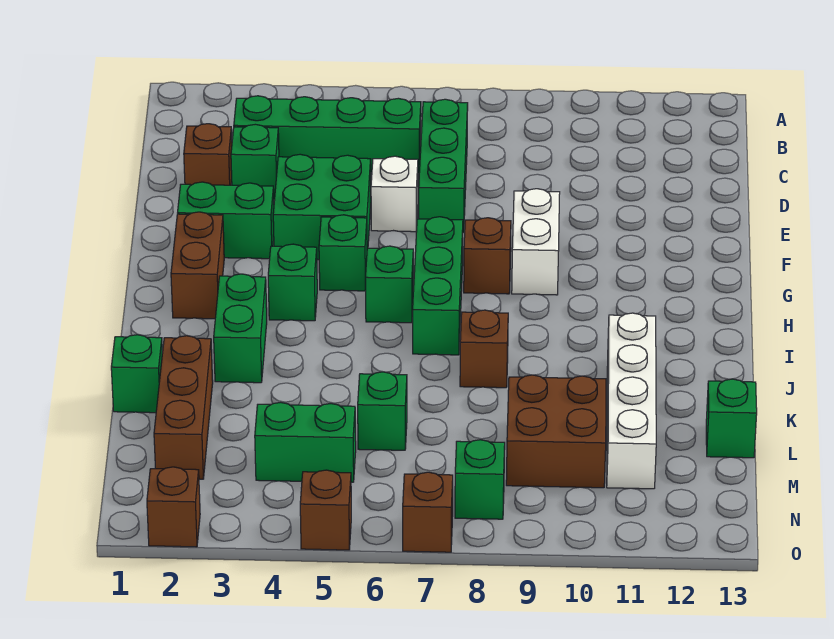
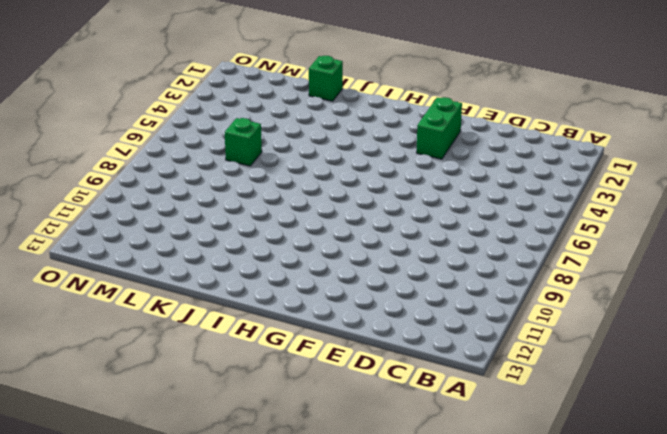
none -> green brick C3:C6 level 1
none -> green brick C7:E7 level 1
none -> brown brick D2 level 1

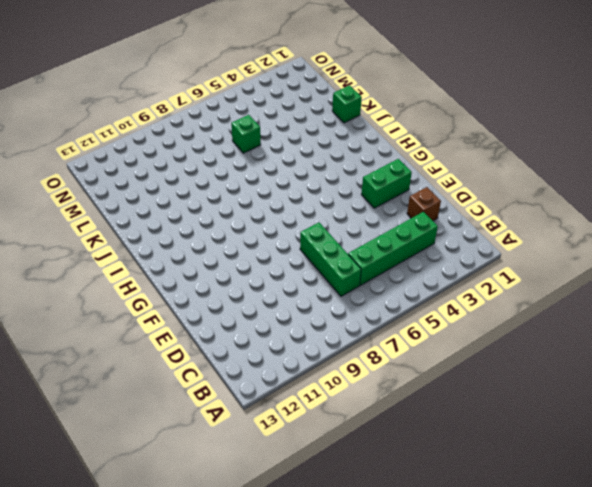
none -> green brick D3 level 1
none -> green brick E4:F5 level 1
none -> white brick E6 level 1

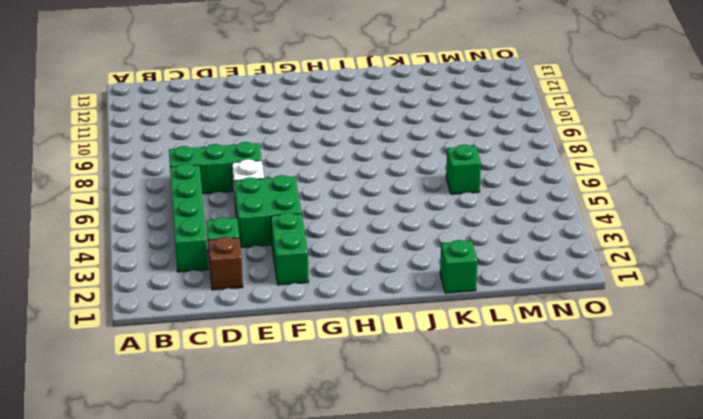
none -> white brick F9:G9 level 1
none -> brown brick G2:H2 level 1
none -> green brick G5 level 1

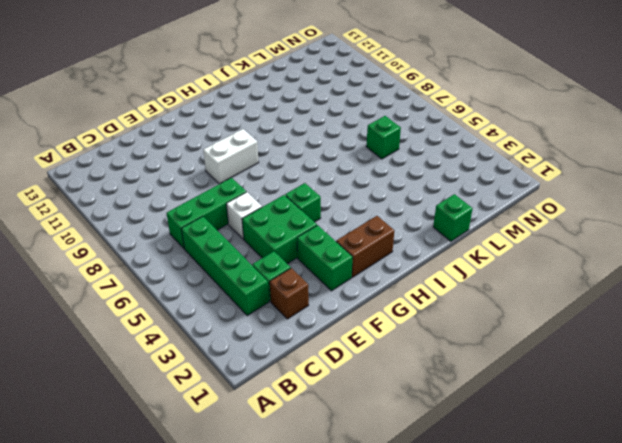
none -> green brick G7:I7 level 1
none -> brown brick G8 level 1
none -> green brick H4 level 1

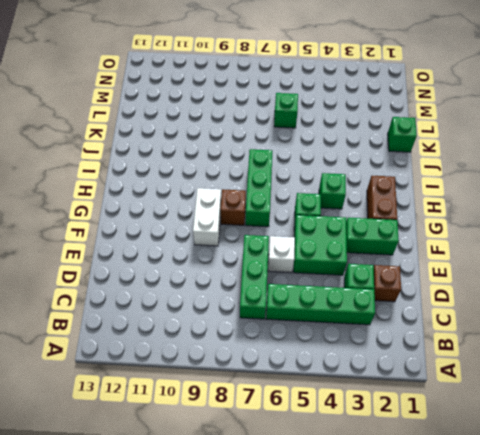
none -> green brick H6 level 1
none -> green brick I3:J3 level 1
none -> brown brick J8 level 1

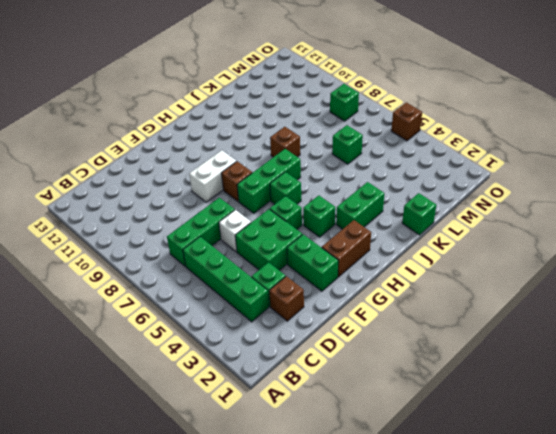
none -> white brick J11:M11 level 1
none -> brown brick K2:M2 level 1
none -> brown brick L9:M10 level 1

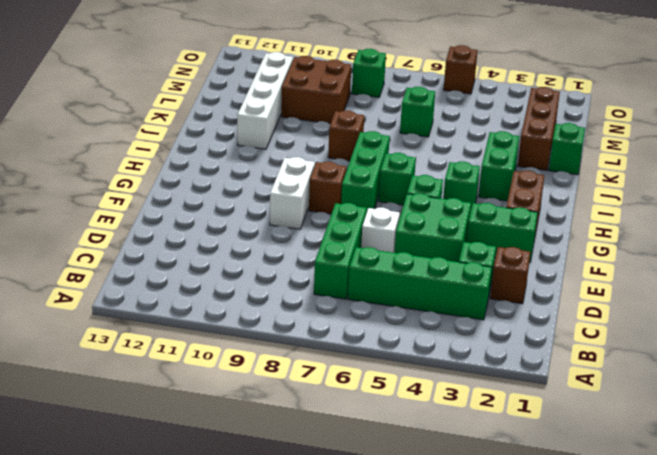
none -> green brick L13 level 1
none -> green brick M4:M5 level 1
none -> brown brick O2 level 1

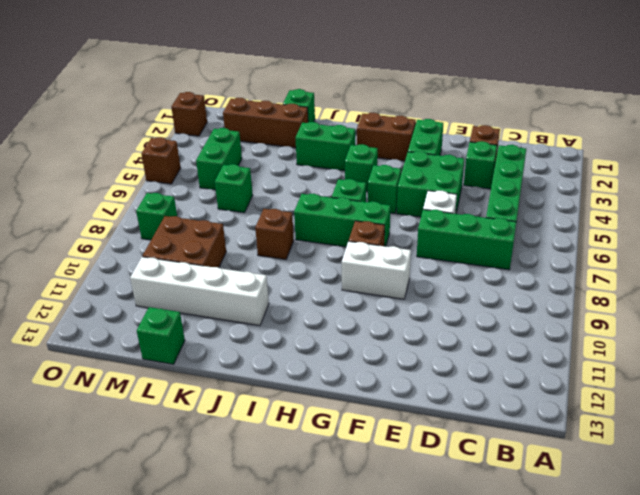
none -> brown brick O7 level 1

